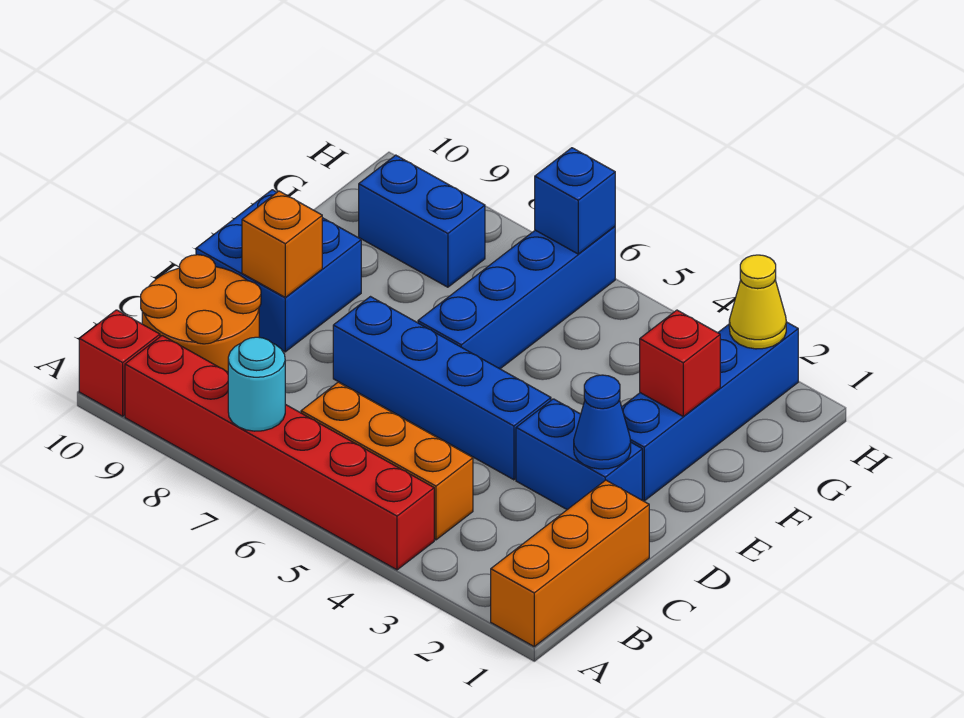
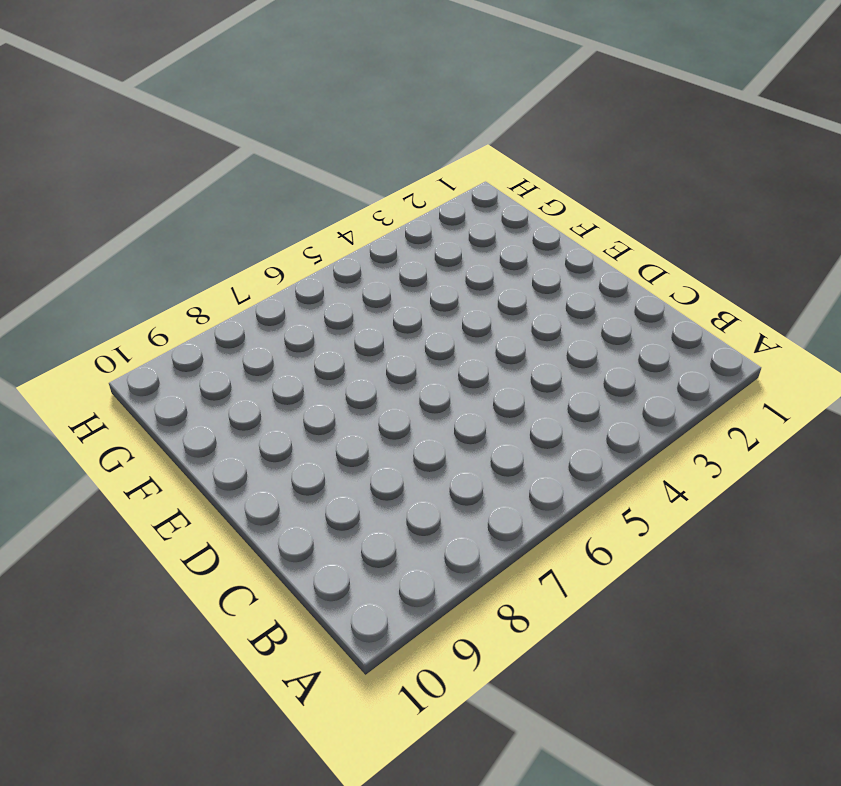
none -> orange brick A1:C1 level 1
none -> red brick A4:A9 level 1
none -> red brick A10 level 1

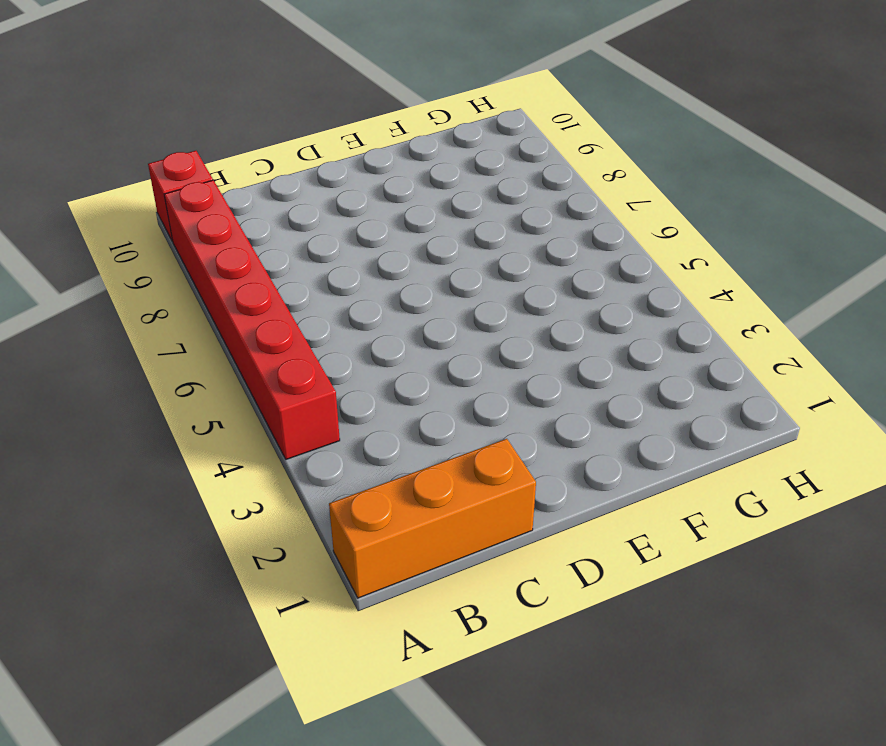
none -> orange brick B4:B6 level 1
none -> orange round brick B9:C10 level 1
none -> blue brick D2:D3 level 1

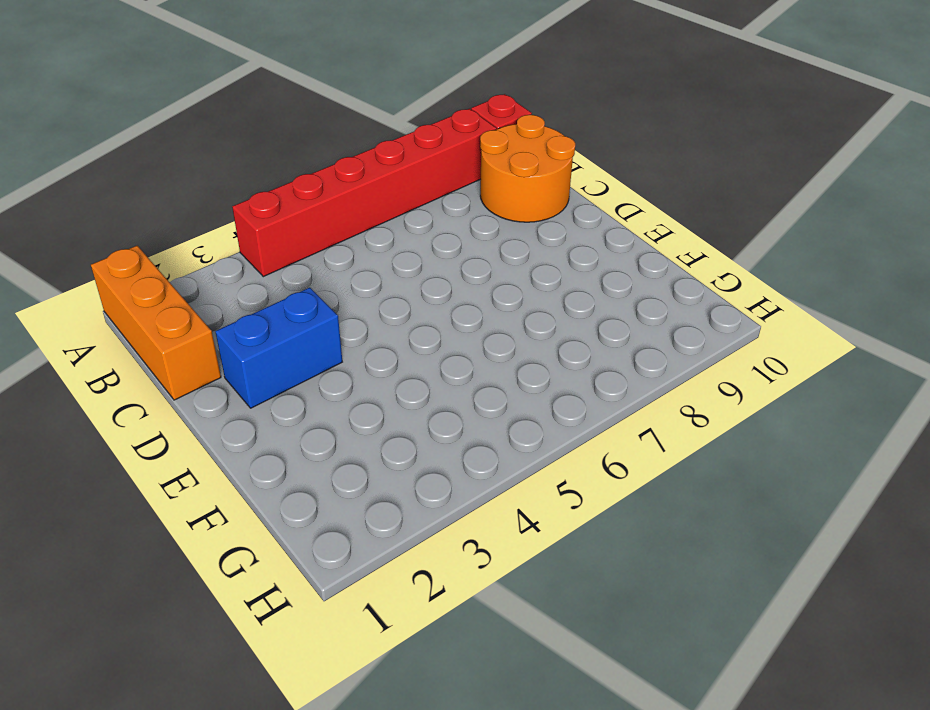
none -> orange brick B4:B6 level 1
none -> blue brick D4:D7 level 1
none -> blue brick D9:E10 level 1

